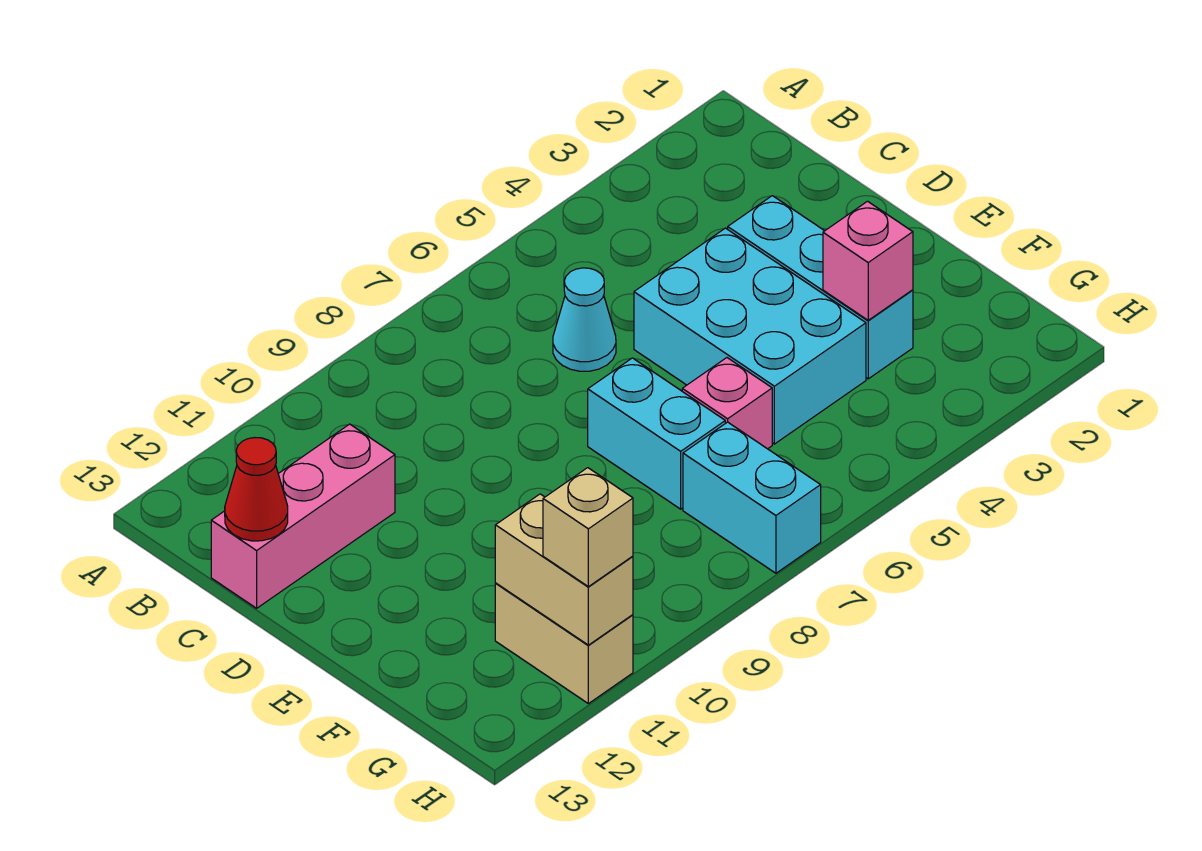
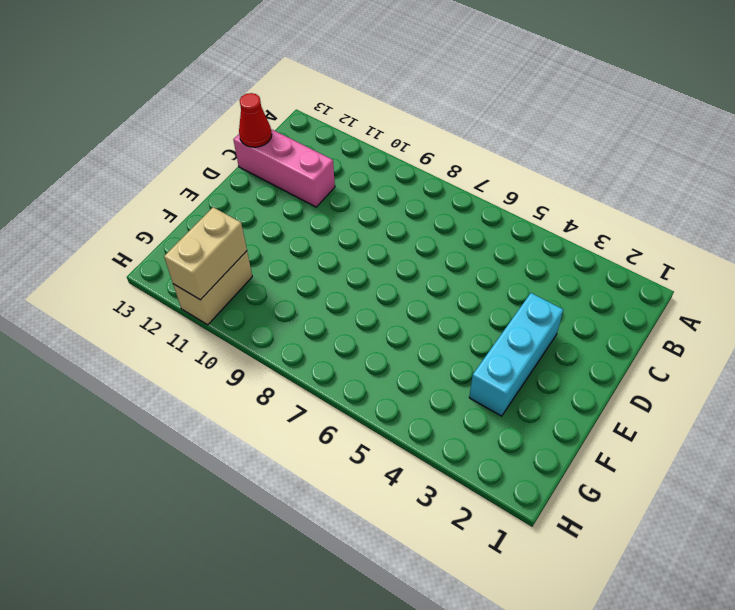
none -> cyan cone C6 level 1
none -> cyan brick D4:F5 level 1
none -> cyan brick E7:F7 level 1

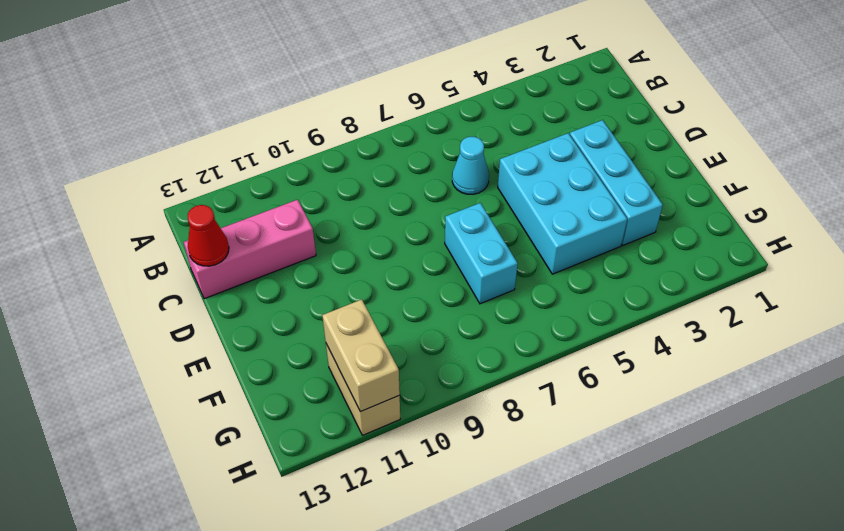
none -> pink brick F6 level 1
none -> cyan brick G7:H7 level 1
none -> pink brick F3 level 2

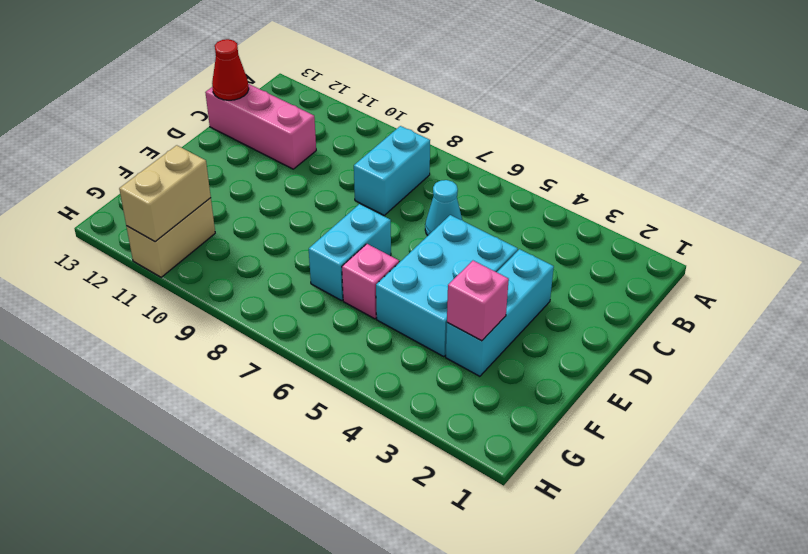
cyan brick B8:C8 level 1 -> cyan brick G7:H7 level 1
none -> tan brick H11 level 3

